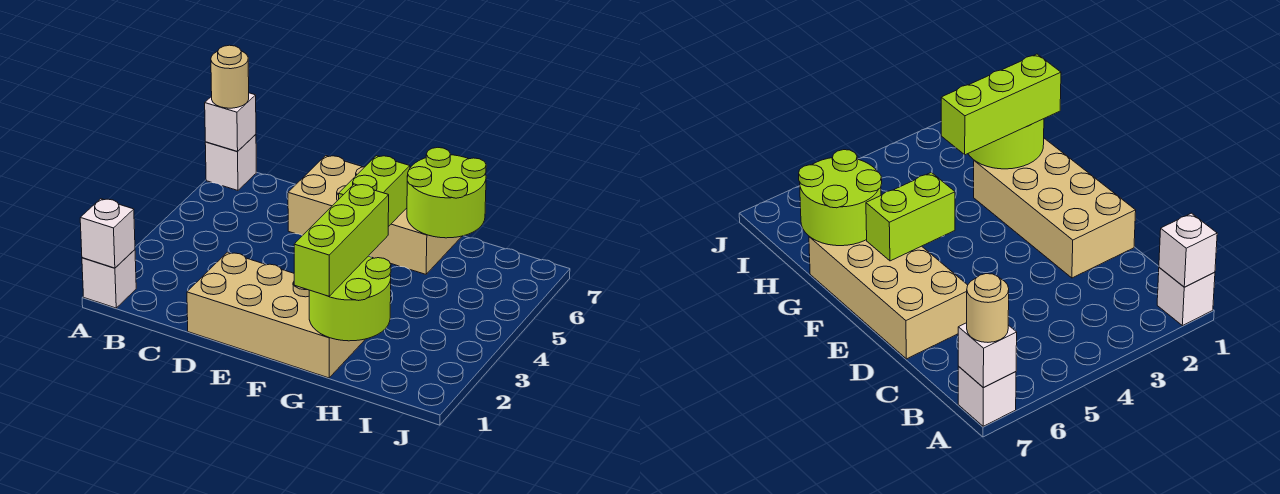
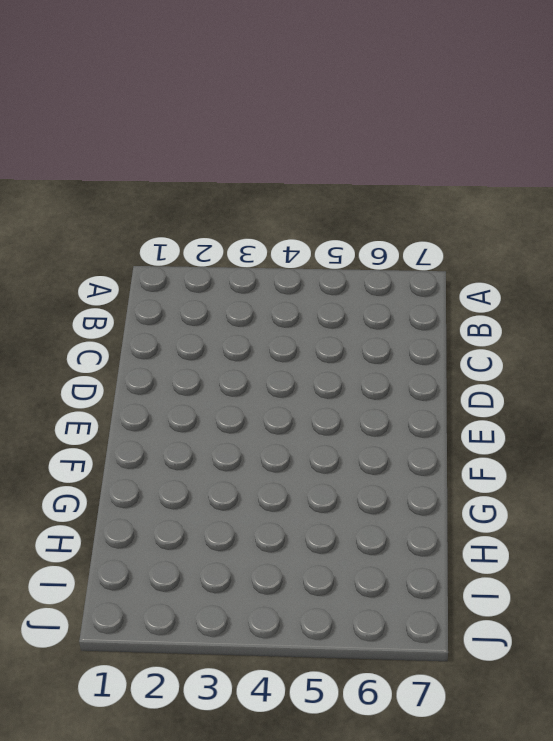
none -> white brick A1 level 1
none -> white brick A7 level 1

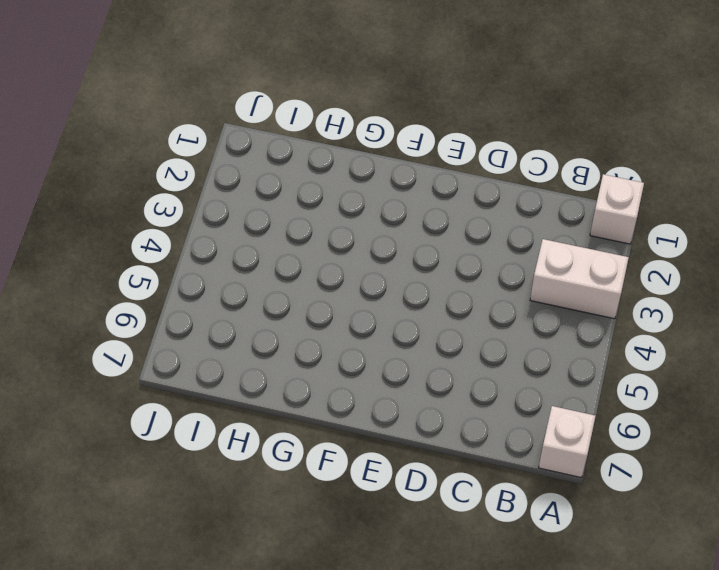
white brick A3:B3 level 1 -> none
none -> tan brick D1:G2 level 1
none -> tan brick D6:G7 level 1

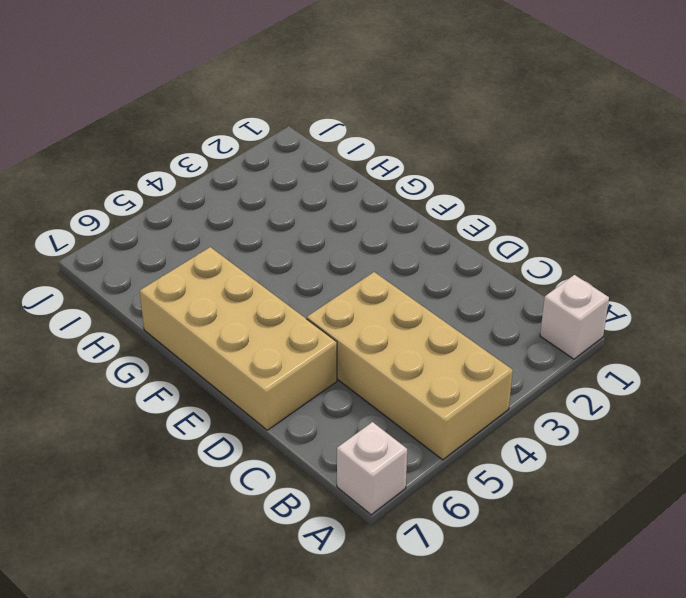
tan brick A4:D5 level 1 -> tan brick D1:G2 level 1
none -> white brick A1 level 2
none -> white brick A7 level 2

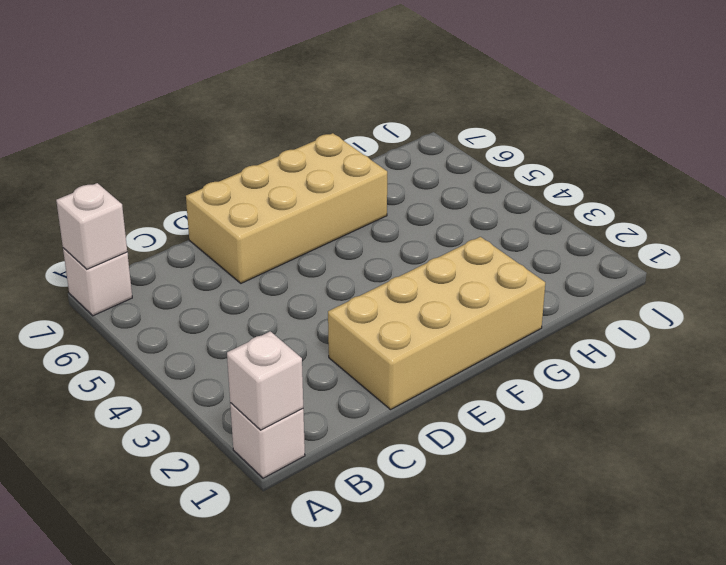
none -> lime brick F5:F6 level 2
none -> lime round brick G1:H2 level 2

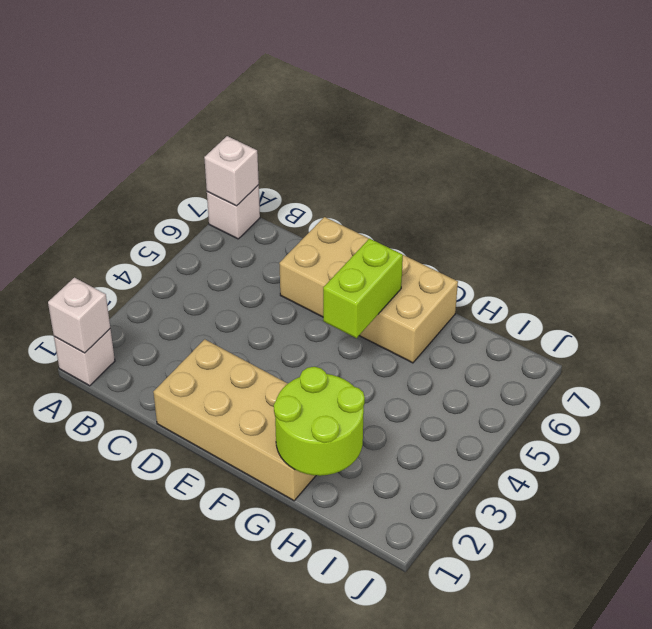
none -> lime round brick G6:H7 level 2
none -> tan round brick A7 level 3

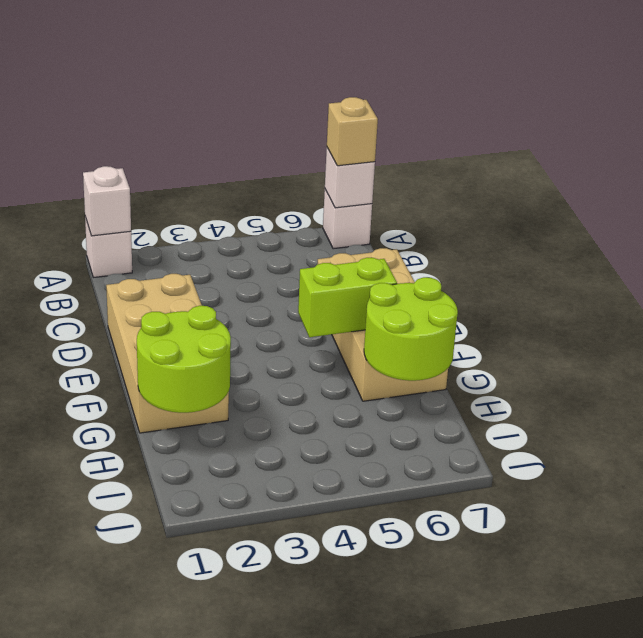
tan brick A7 level 3 -> tan round brick A7 level 3
none -> lime brick G1:G3 level 3

